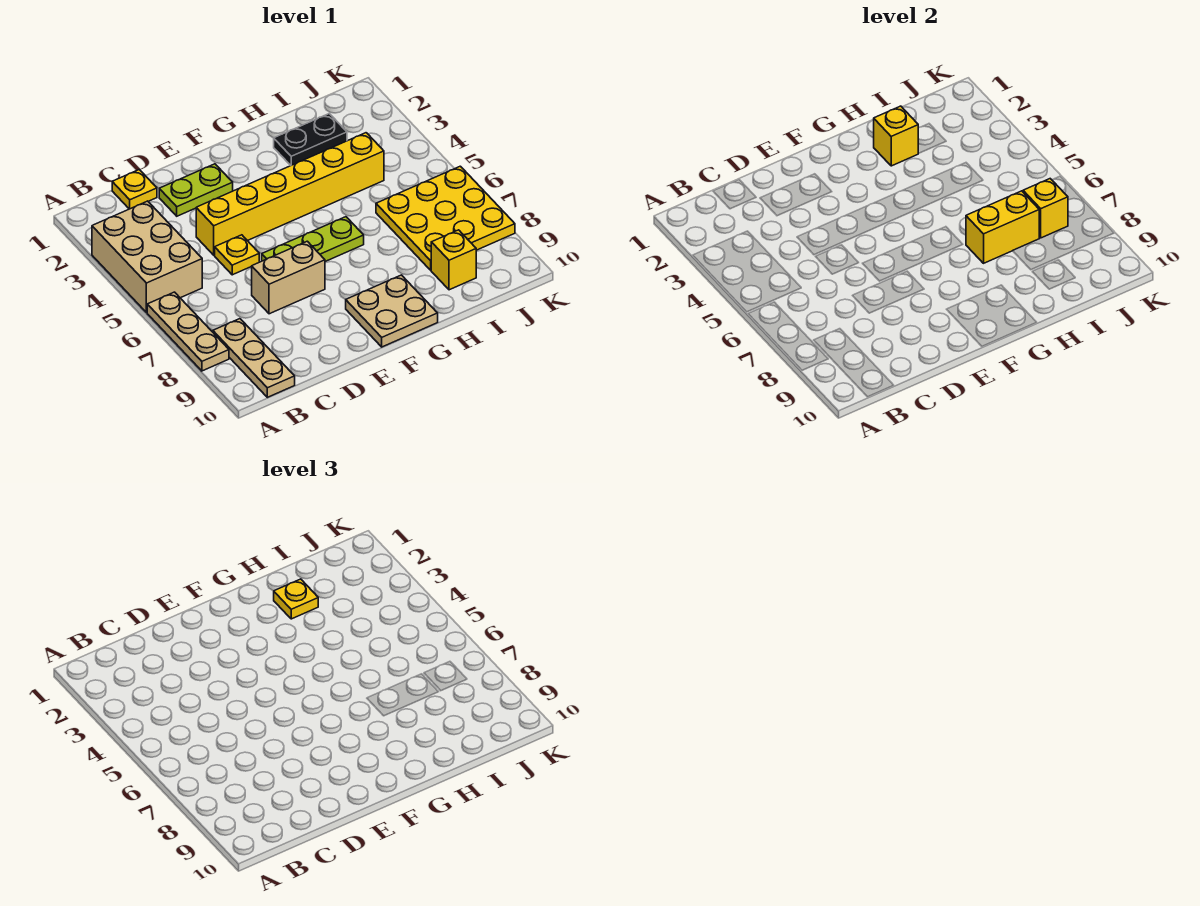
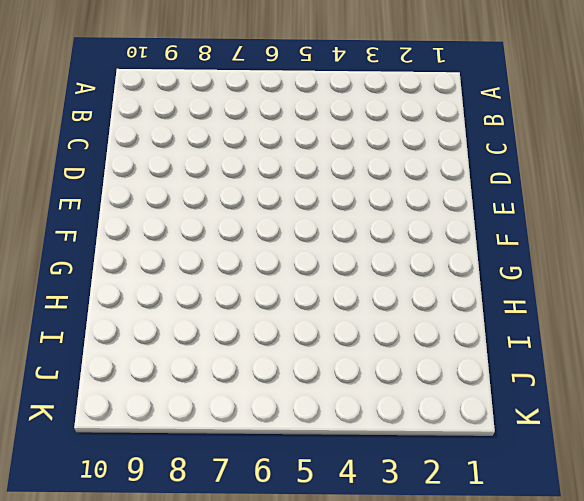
none -> tan brick A3:B5 level 1
none -> tan plate A6:A8 level 1
none -> tan plate B8:B10 level 1

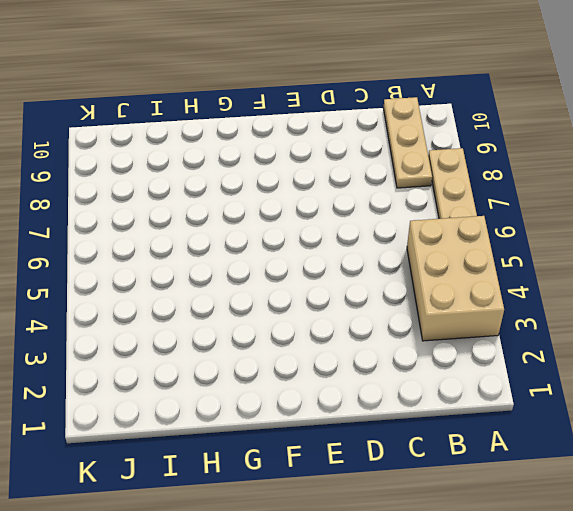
none -> yellow plate C1 level 1
none -> lime plate D2:E2 level 1
none -> yellow brick D4:I4 level 1

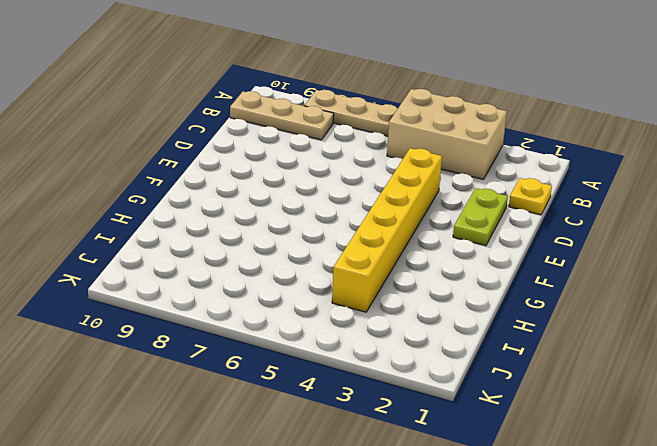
none -> yellow plate D5 level 1
none -> tan brick D7:E7 level 1
none -> lime plate E6:G6 level 1

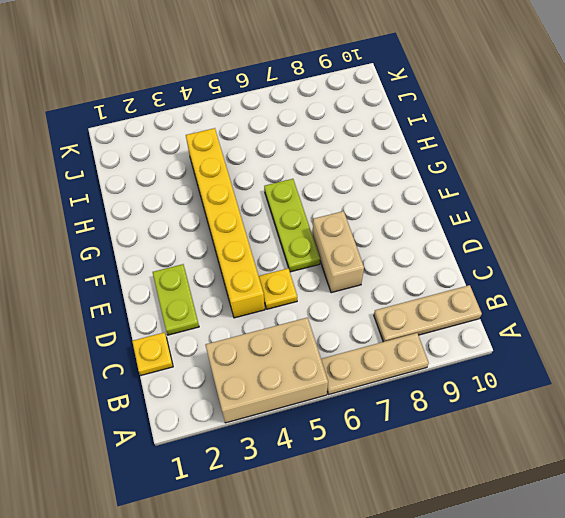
none -> tan plate F9:G10 level 1
none -> black plate H2:I2 level 1
none -> yellow plate I6:K8 level 1

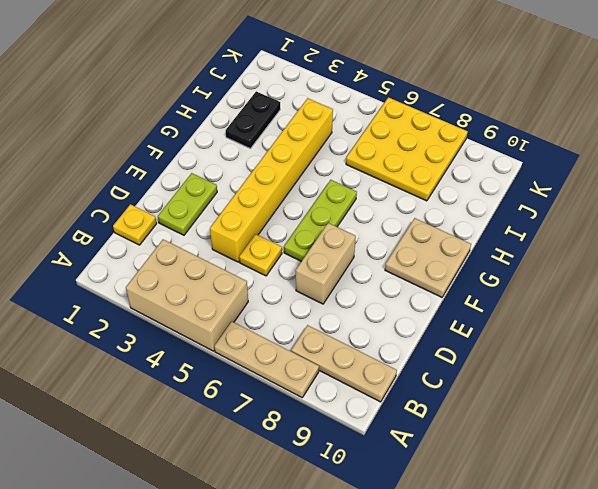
none -> yellow brick I9 level 1
none -> yellow brick H2 level 2
none -> yellow brick H7:I7 level 2

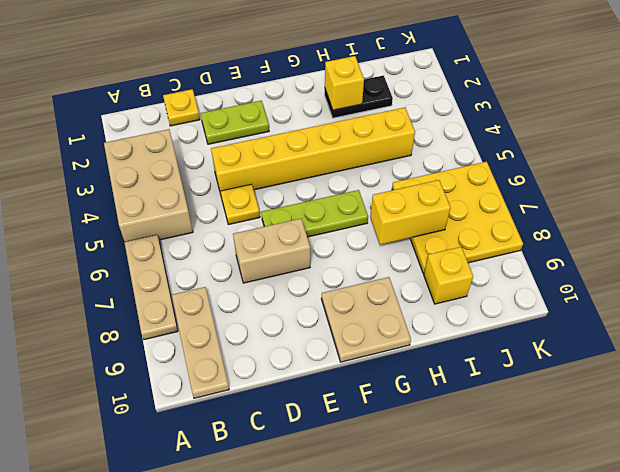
none -> yellow brick J7 level 2
none -> yellow plate H2 level 3

